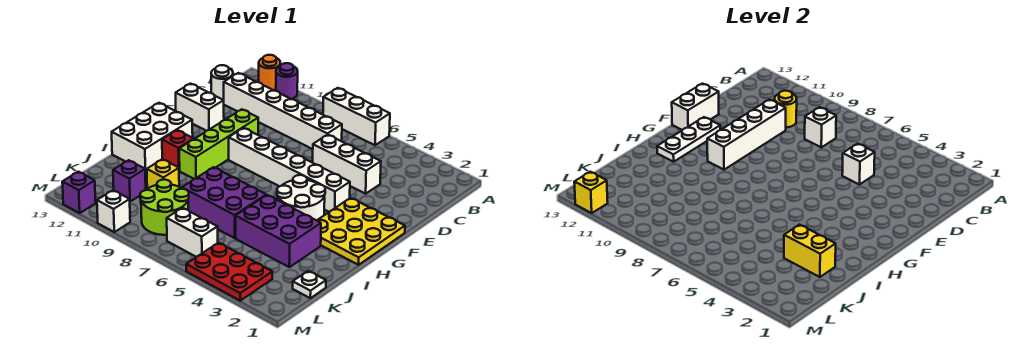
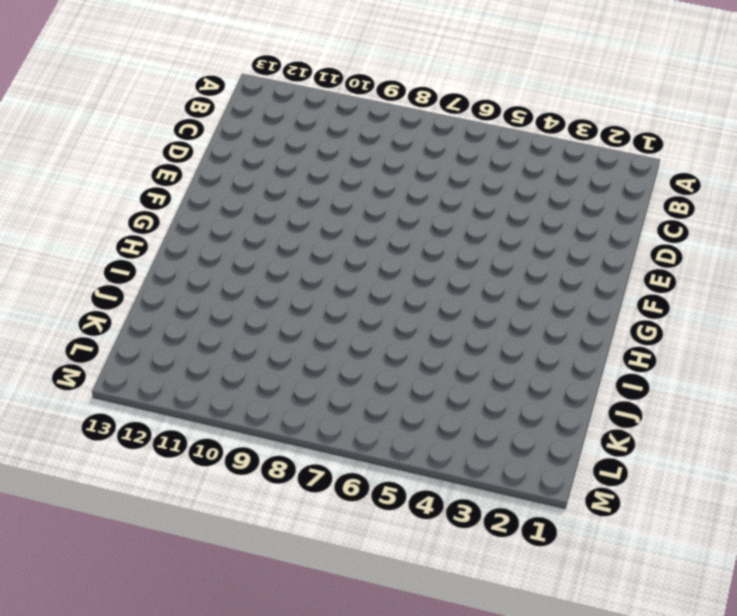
none -> white brick A6:A8 level 1
none -> purple round brick A11 level 1
none -> orange round brick A12 level 1
none -> white brick C7:C12 level 1

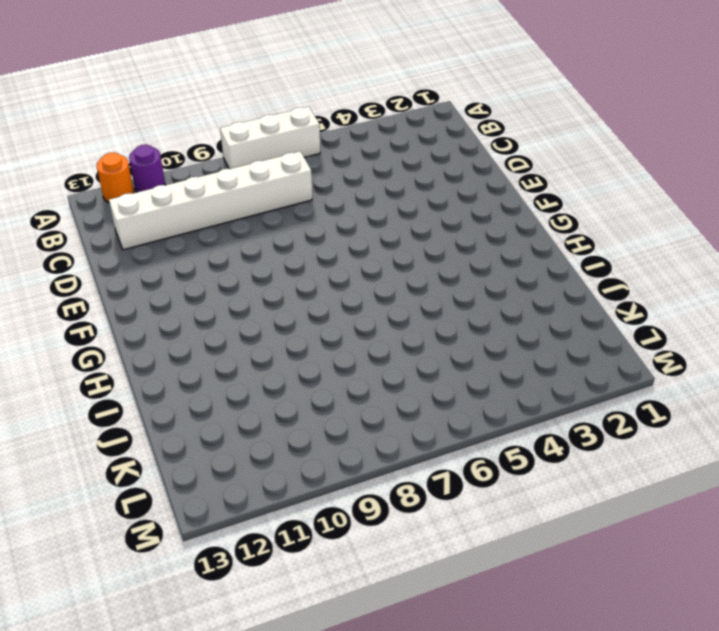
none -> white round brick C13 level 1
none -> white brick D4:D6 level 1
none -> lime brick E10:H10 level 1
none -> white brick E12:E13 level 1

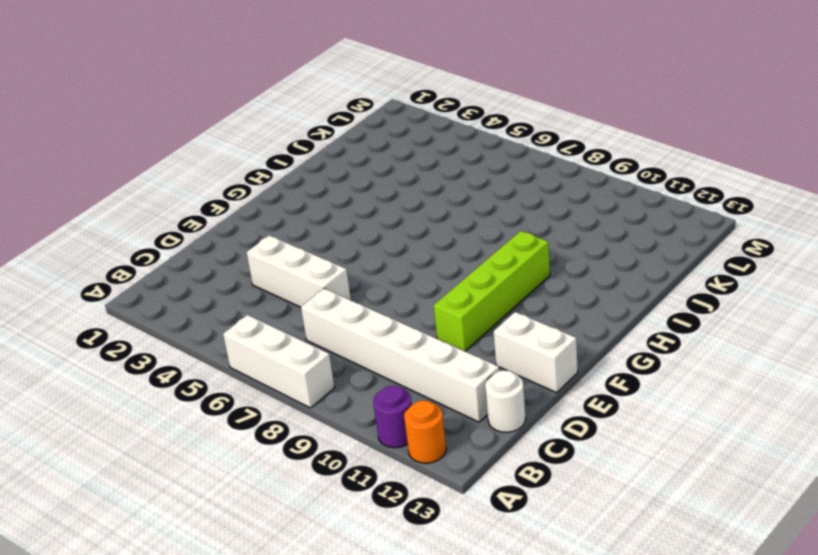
none -> yellow plate F1:H3 level 1
none -> white brick F4:F9 level 1
none -> white round brick G4:H5 level 1
none -> white brick G12:I13 level 1

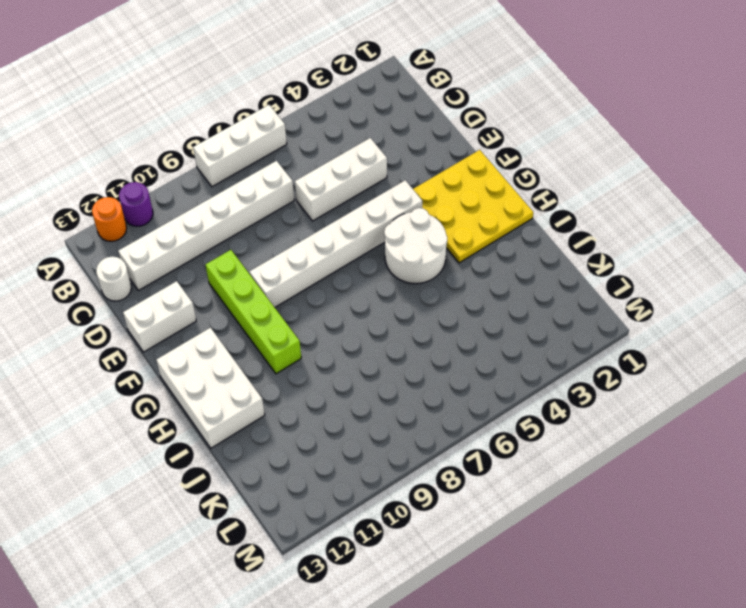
none -> red brick H11 level 1
none -> purple brick I3:J5 level 1
none -> purple brick I6:J8 level 1
none -> yellow brick J10 level 1

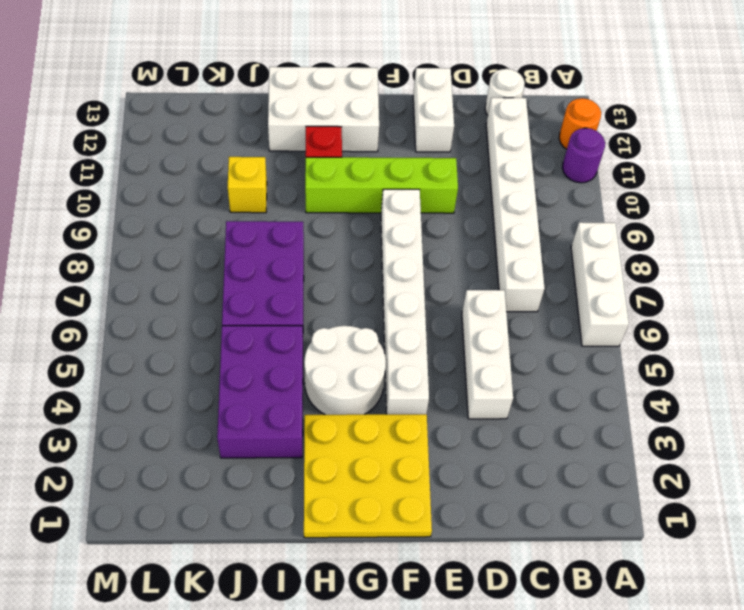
none -> white plate K1 level 1
none -> lime round brick K8:L9 level 1
none -> purple brick K11 level 1
none -> red plate L3:M5 level 1

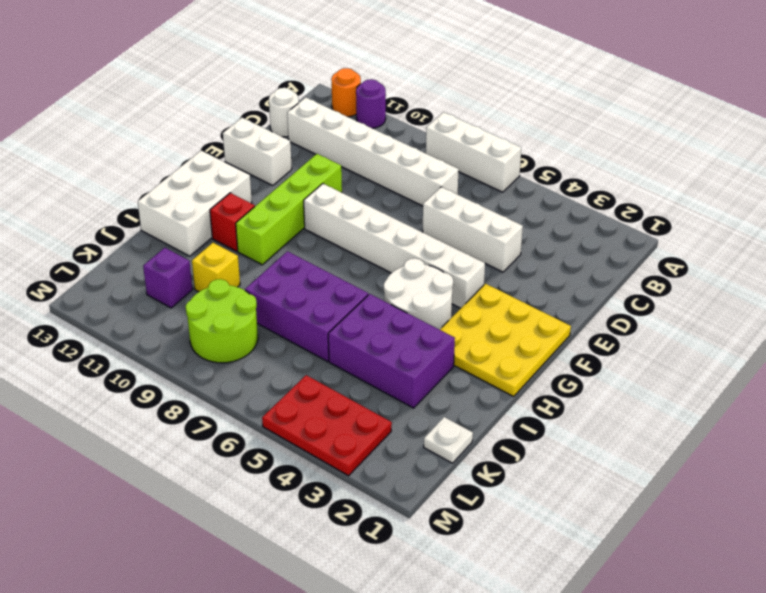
none -> white brick L6:L7 level 1
none -> white brick M10 level 1
none -> purple brick M12 level 1
none -> white brick C8 level 2

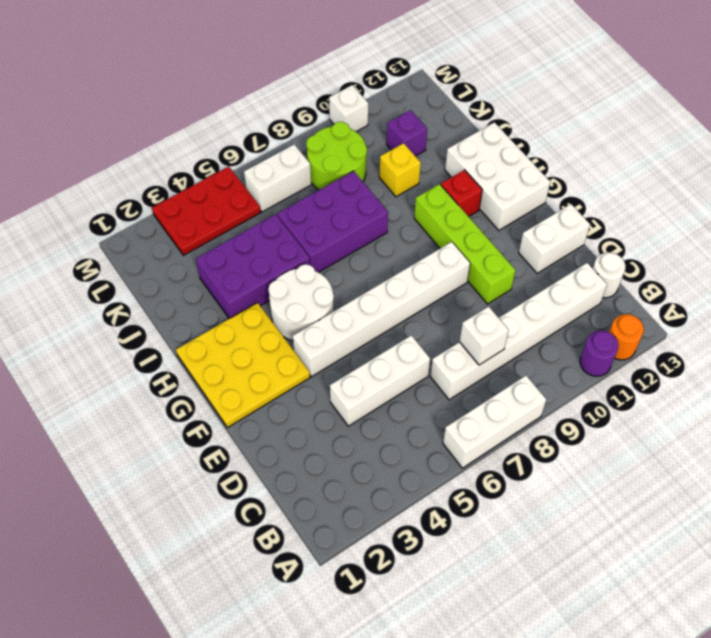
none -> white plate K1 level 1
none -> purple brick M12 level 1
none -> yellow round brick C10 level 2
none -> white brick D5 level 2

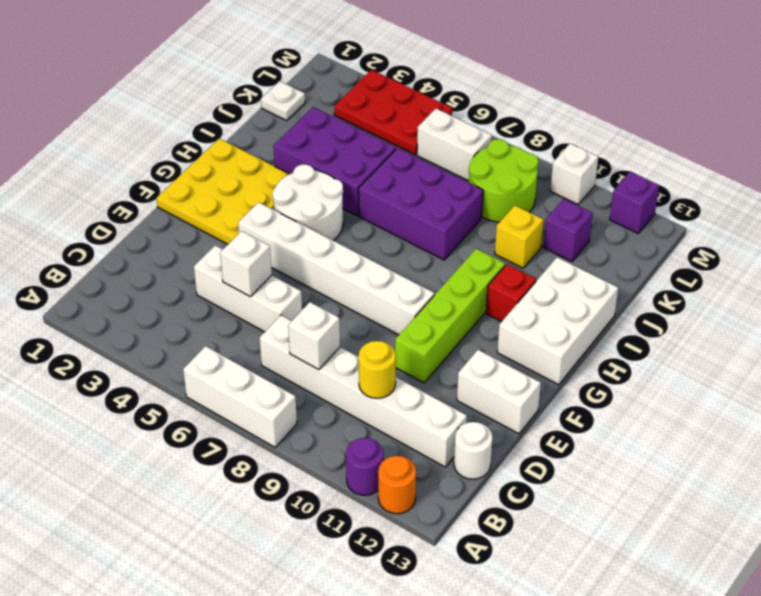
none -> white brick D10:G10 level 2
none -> white brick E13:F13 level 2
none -> white plate F12:H12 level 2
none -> yellow brick J2:J3 level 2

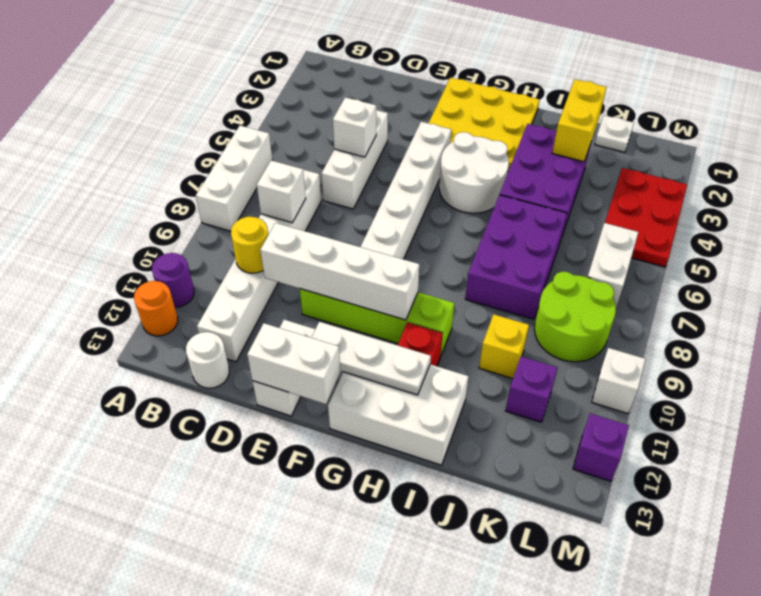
none -> yellow brick M12 level 2

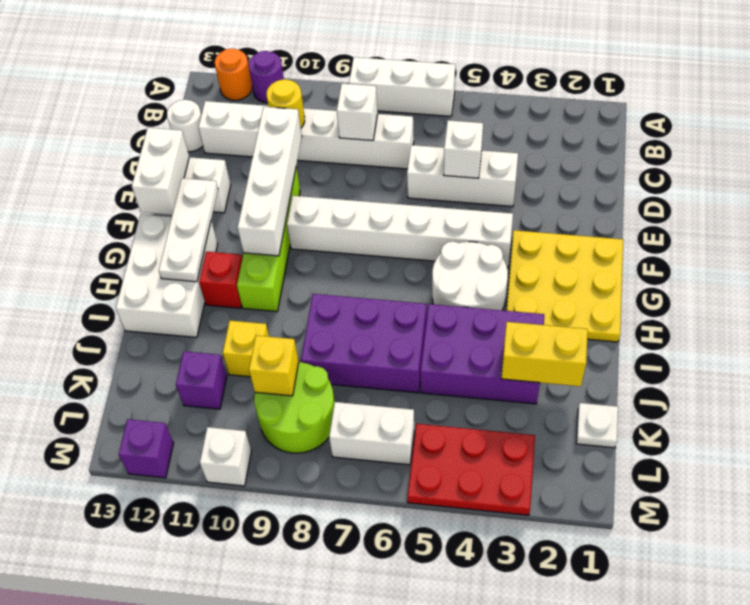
yellow brick K9 level 2 -> yellow brick M12 level 2

